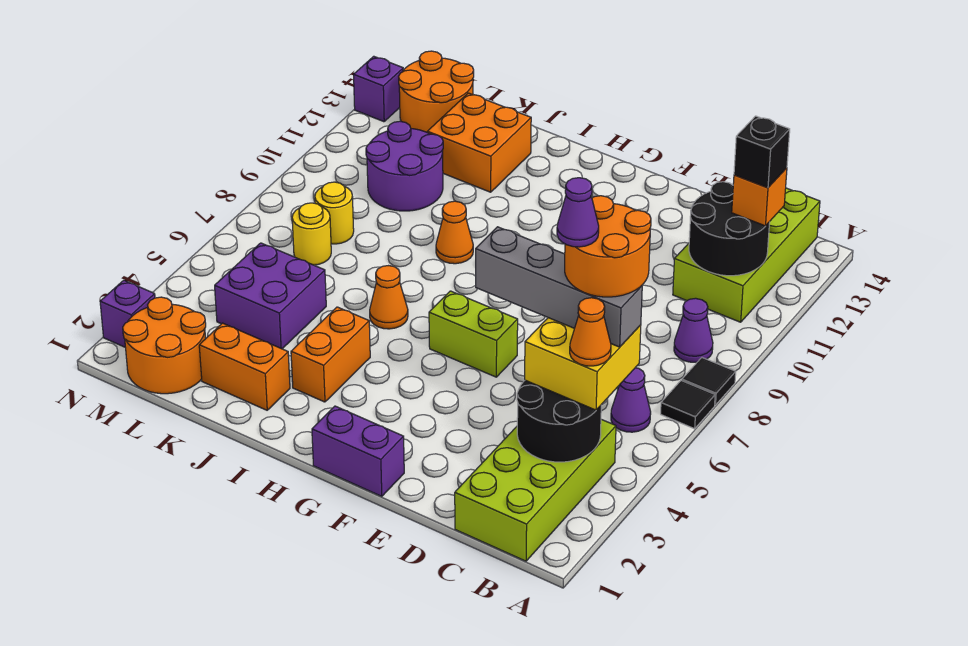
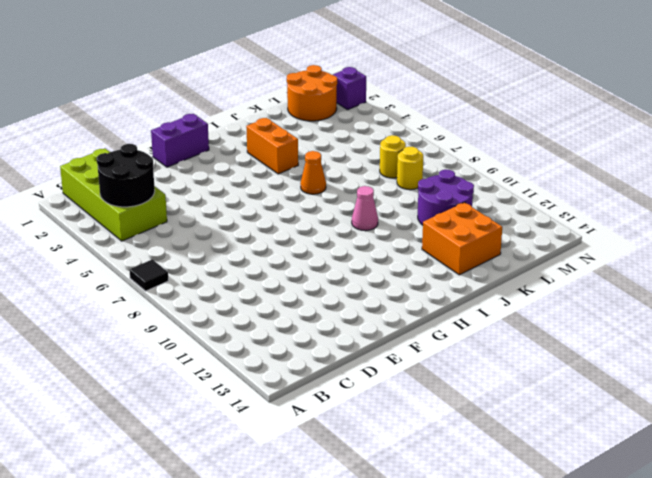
pink cone I9 level 1 -> orange cone I9 level 1
none -> black tile A8 level 1
none -> purple cone B6 level 1
none -> purple cone B9 level 1
none -> lime brick B11:C14 level 1

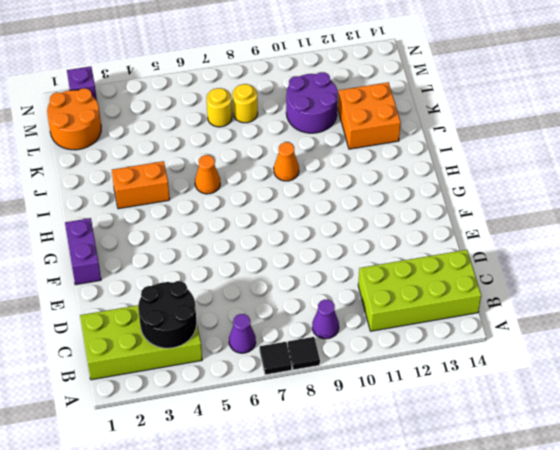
none -> lime brick F6:G6 level 1
none -> orange brick J2:K2 level 1
none -> purple brick K4:L5 level 1
none -> orange round brick L13:M14 level 1

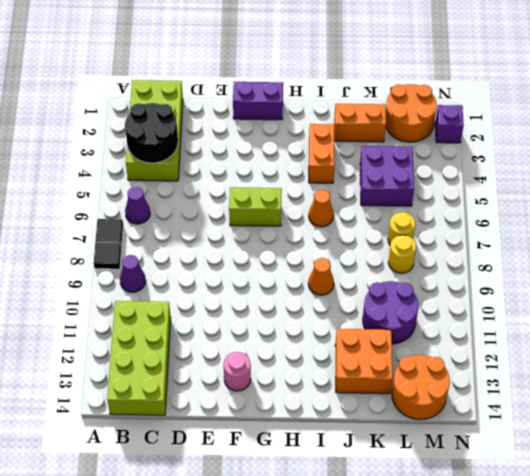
pink round brick F13 level 1 -> none
none -> purple brick N13 level 1
none -> black round brick B11:C12 level 2
none -> yellow brick B4:C5 level 3
none -> orange brick B12 level 3

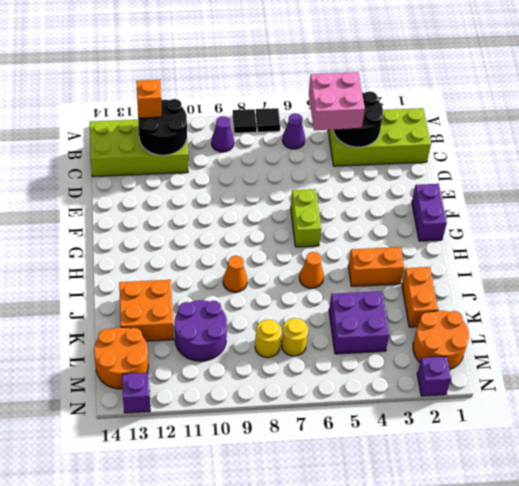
pink brick B4:C5 level 3 -> yellow brick B4:C5 level 3
none -> orange cone B4 level 4
none -> grey brick B5:E5 level 4
none -> black brick B12 level 4
none -> orange round brick B5:C6 level 5

